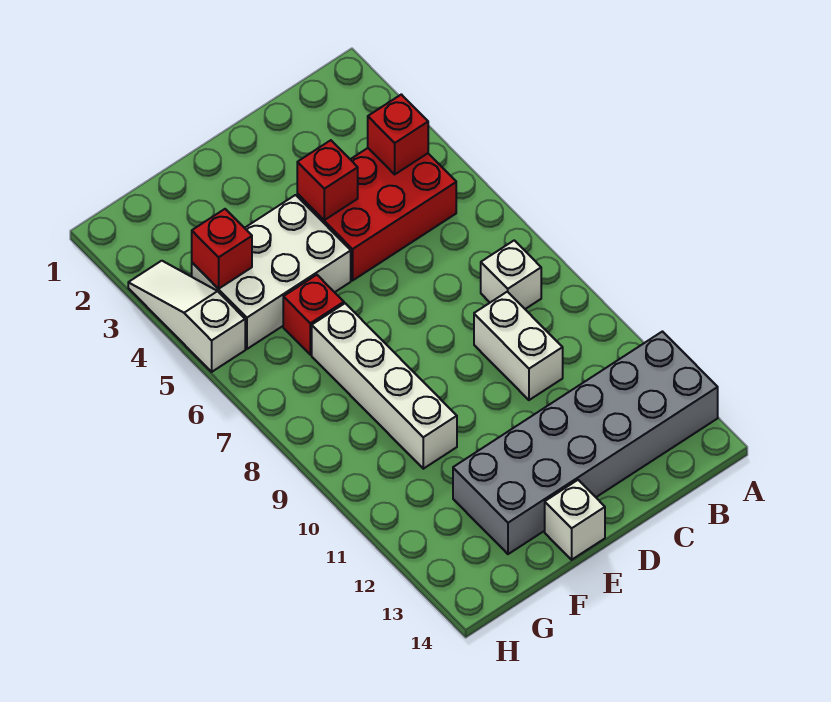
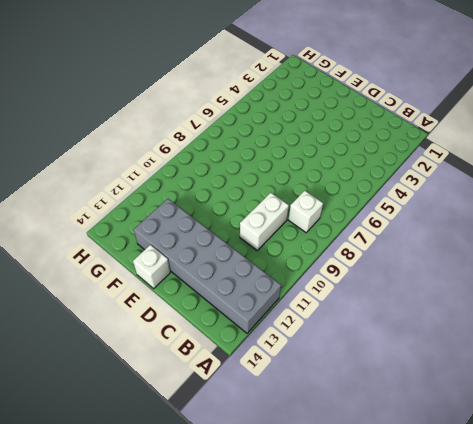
none -> red brick B4:D5 level 1
none -> white brick E4:G5 level 1
none -> red brick F6 level 1

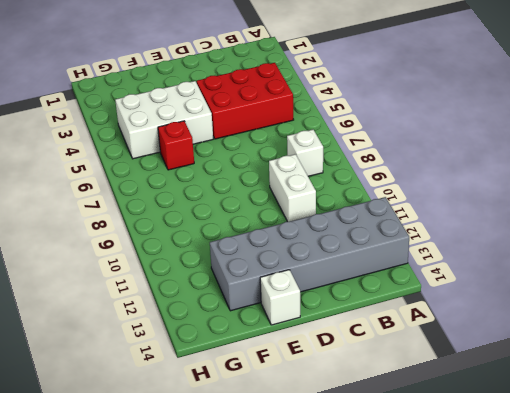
none -> white brick F7:F10 level 1
none -> white slope H3:H5 level 1 top 5
none -> red brick B4 level 2

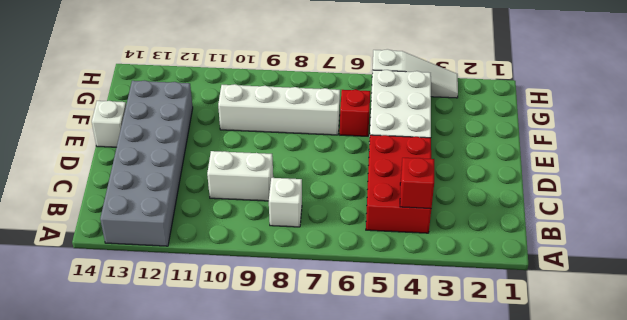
none -> red brick D4 level 2
none -> red brick G4 level 2

